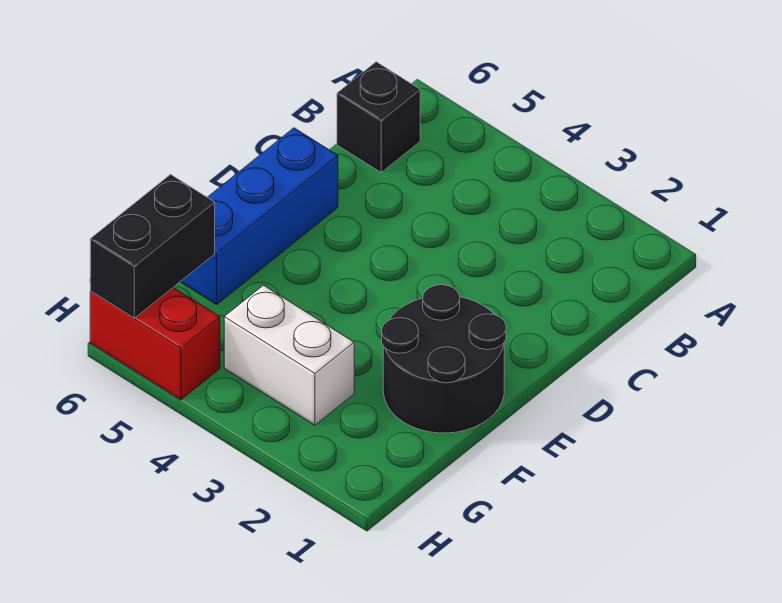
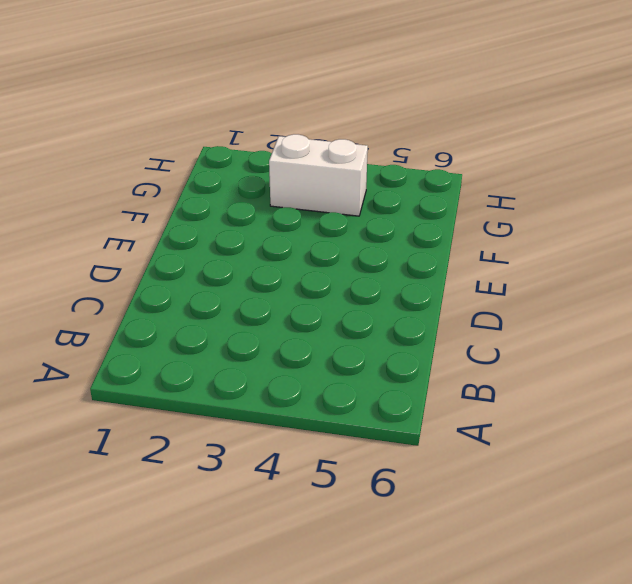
none -> black brick B6 level 1
none -> blue brick D6:F6 level 1

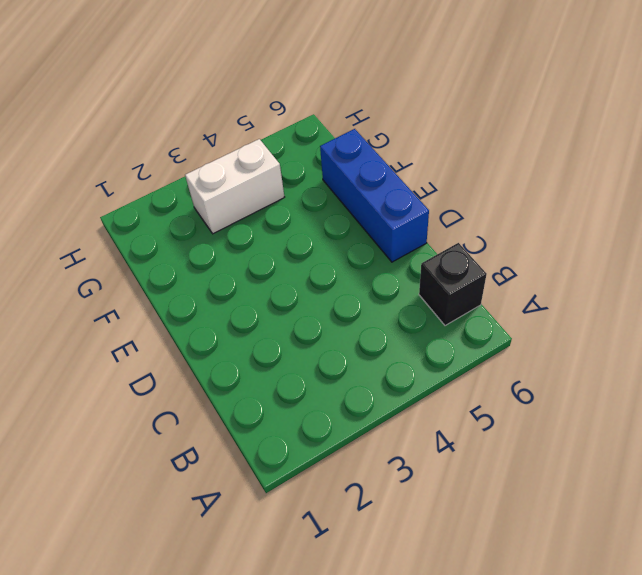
none -> black round brick E1:F2 level 1
none -> red brick H5:H6 level 1

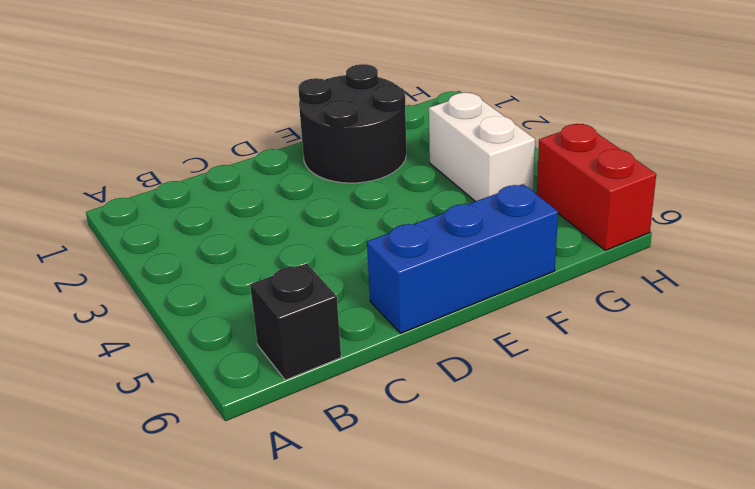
none -> black brick G6:H6 level 2

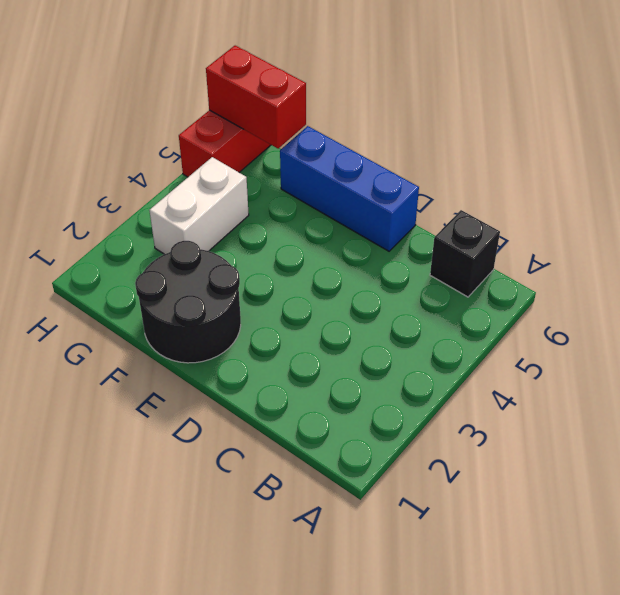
red brick G6:H6 level 2 -> black brick G6:H6 level 2

